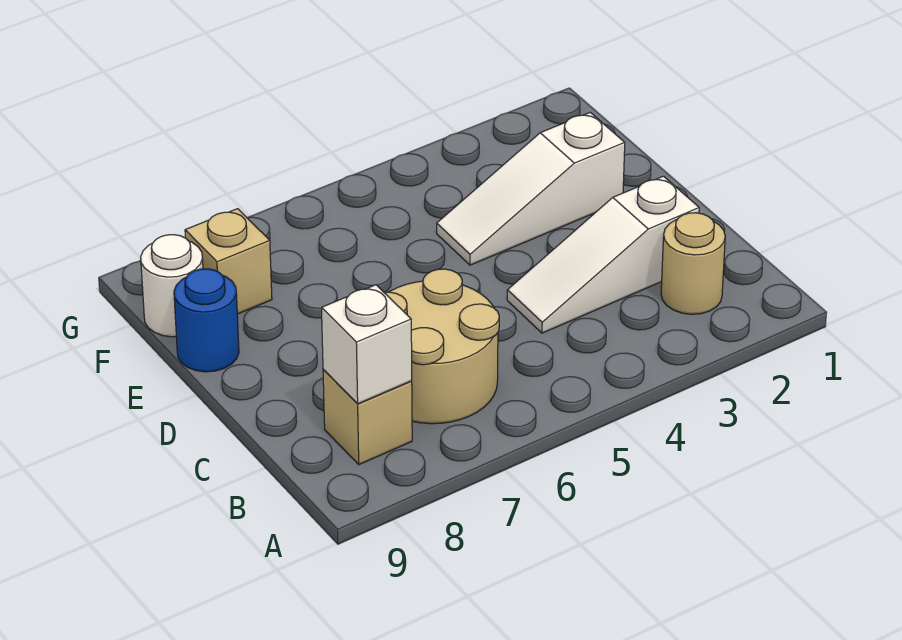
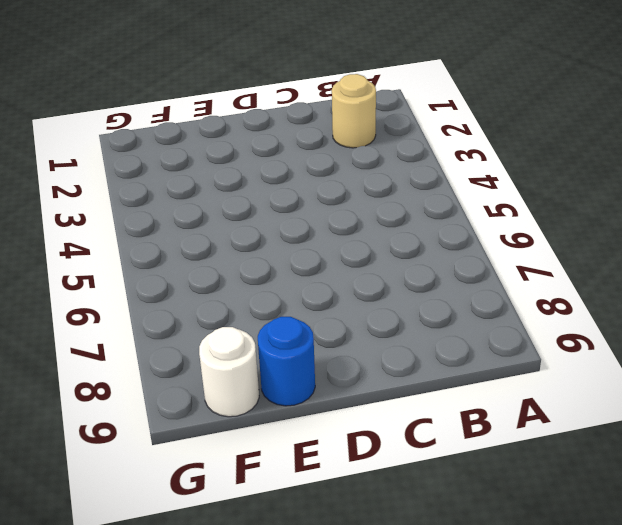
none -> tan round brick B6:C7 level 1
none -> tan brick B8 level 1

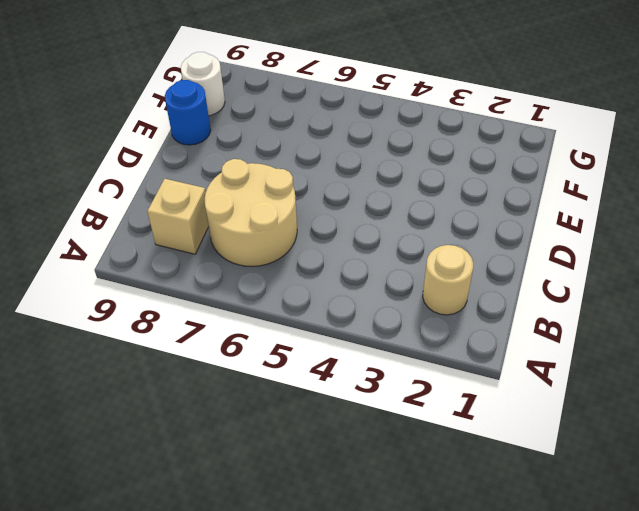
none -> white slope C2:C4 level 1 top 2
none -> white slope E2:E4 level 1 top 2

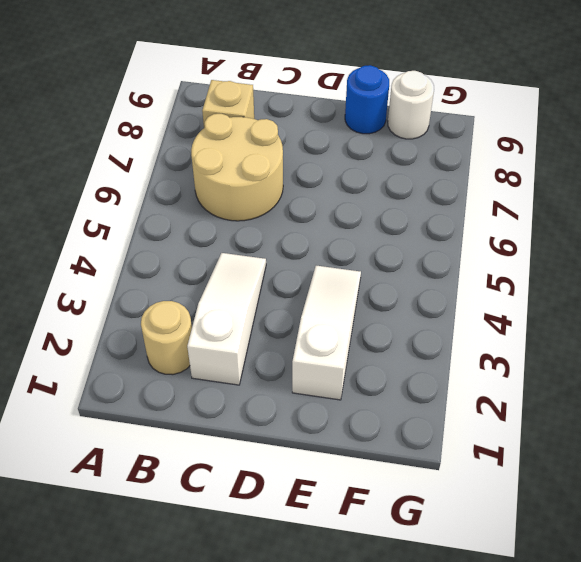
none -> tan brick F8 level 1
none -> white brick B8 level 2

